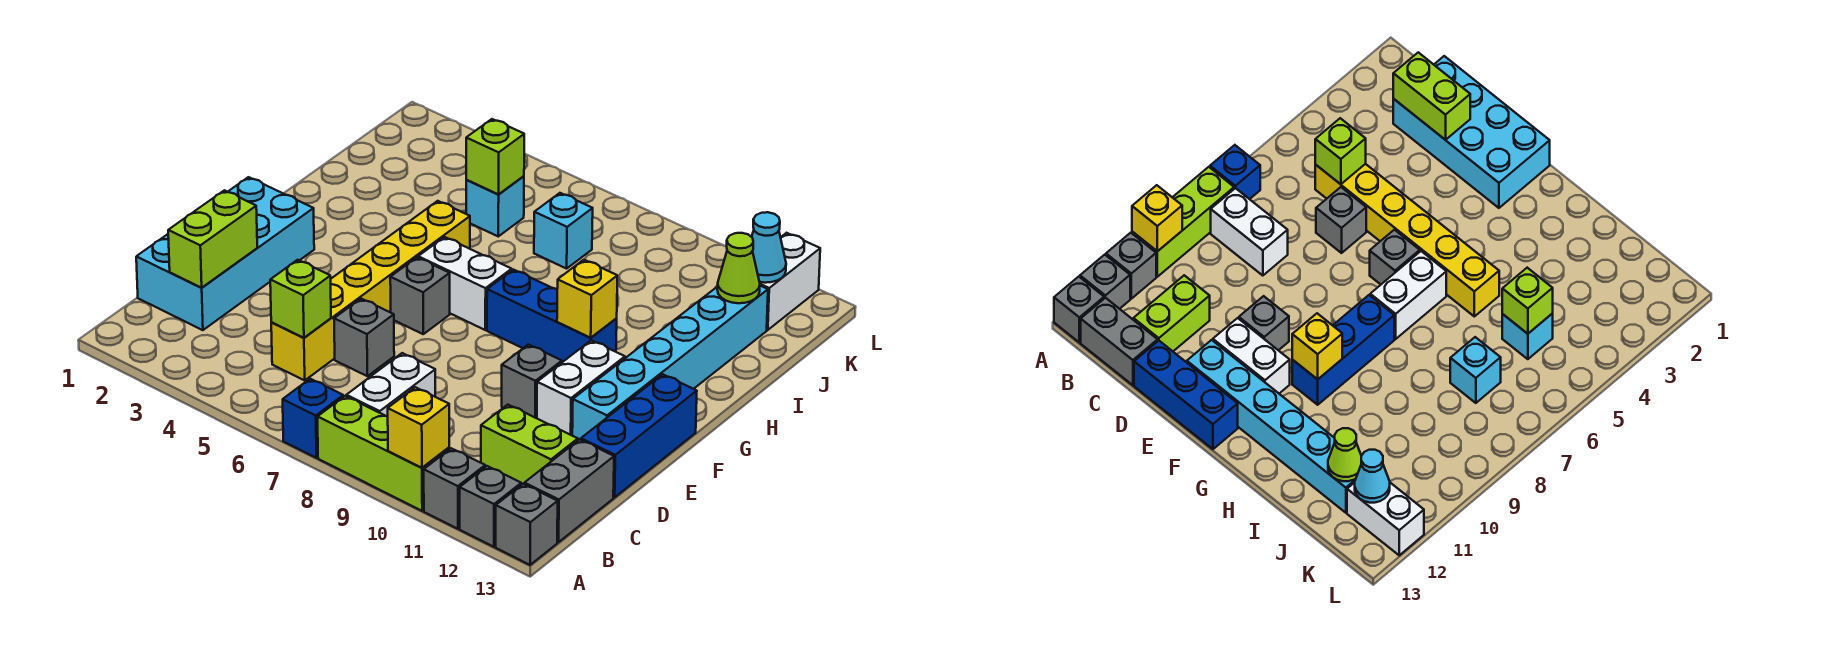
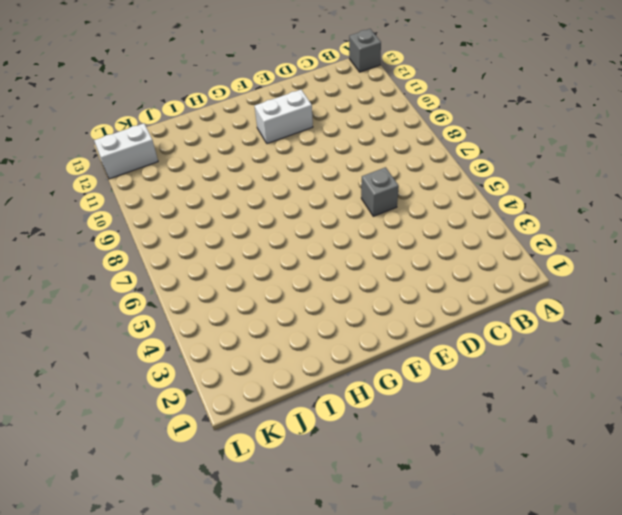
none -> blue brick A7 level 1
none -> lime brick A8:A10 level 1
none -> grey brick A11 level 1

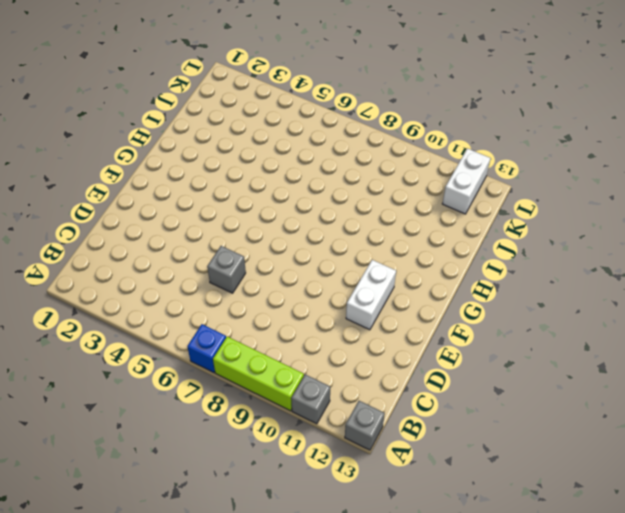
none -> grey brick A12 level 1
none -> white brick B8:C8 level 1
none -> grey brick B13:C13 level 1

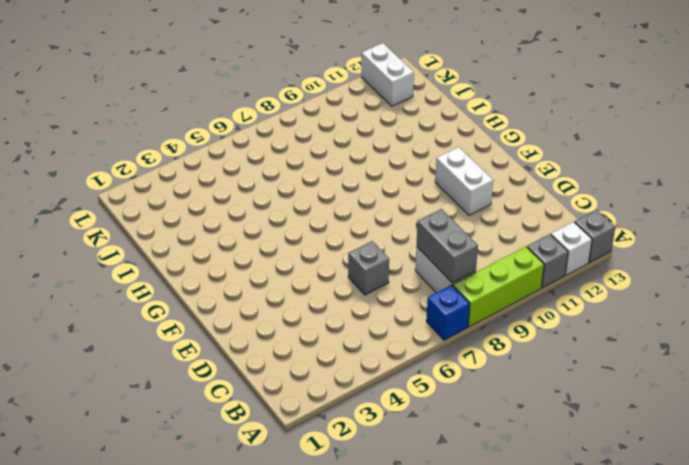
white brick A12 level 1 -> grey brick A12 level 1
grey brick B8:C8 level 2 -> grey brick B13:C13 level 1
none -> cyan brick C1:F2 level 1
none -> yellow brick C5:H5 level 1
none -> lime brick C11:C12 level 1

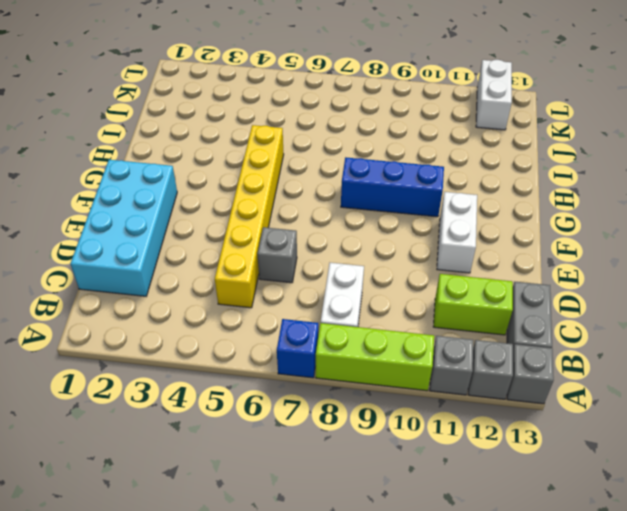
none -> blue brick D13:F13 level 1
none -> grey brick E10 level 1
none -> cyan brick E12:J12 level 1

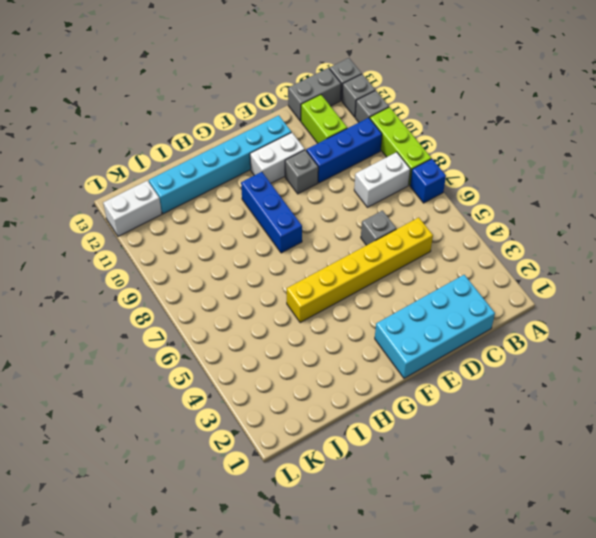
blue brick B10:D10 level 1 -> blue brick D13:F13 level 1
none -> grey brick F6 level 1
none -> white brick G6:G7 level 1
none -> cyan brick J5 level 1

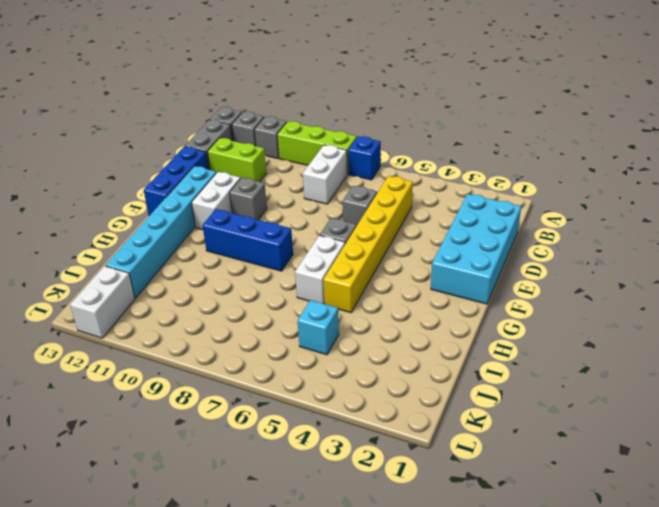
white brick G6:H6 level 1 -> white brick G6:G7 level 1
none -> cyan brick J7 level 1
none -> yellow brick A10 level 2
none -> lime brick C2:D2 level 2

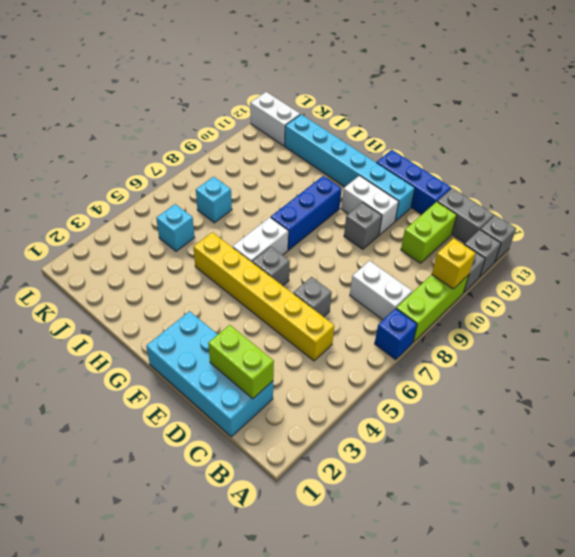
none -> lime brick C5 level 2
none -> yellow brick G10 level 2
none -> lime brick J5 level 2

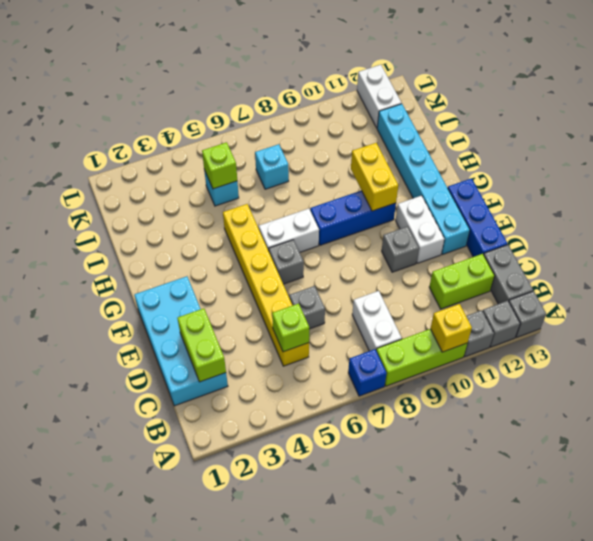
yellow brick G10:H10 level 2 -> yellow brick G10 level 2
none -> lime cone J12 level 2
none -> cyan cone K12 level 2

